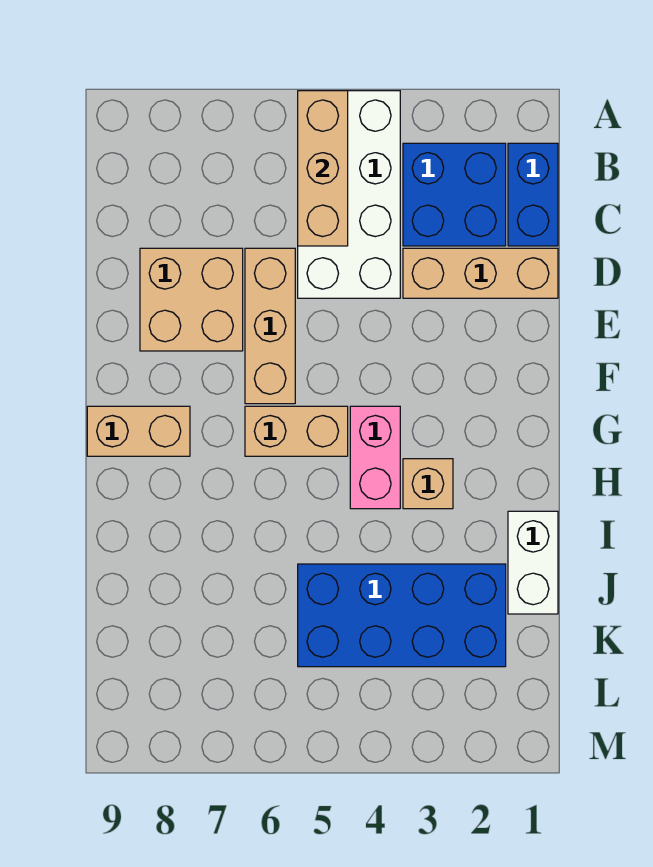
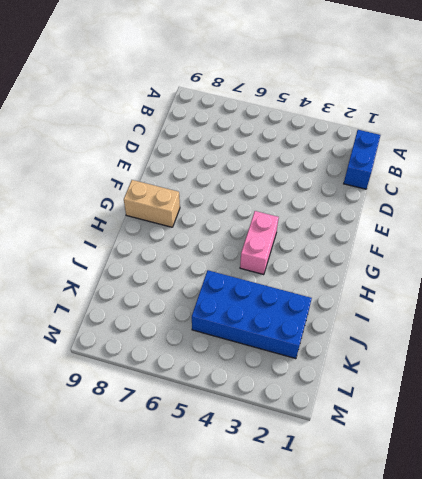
none -> white brick A4:D5 level 1
none -> blue brick B2:C3 level 1
none -> tan brick D1:D3 level 1

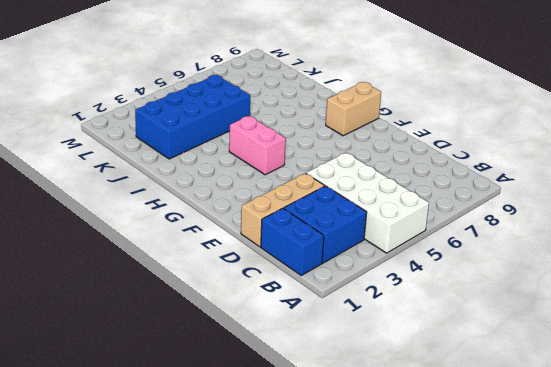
none -> tan brick D6:F6 level 1
none -> tan brick D7:E8 level 1
none -> tan brick G5:G6 level 1

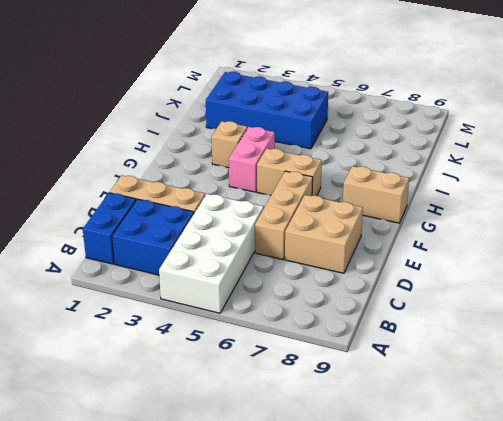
none -> white brick I1:J1 level 1
none -> tan brick A5:C5 level 2

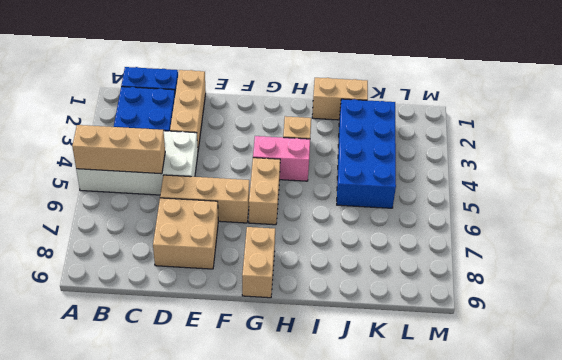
tan brick I1:J1 level 1 -> white brick I1:J1 level 1

